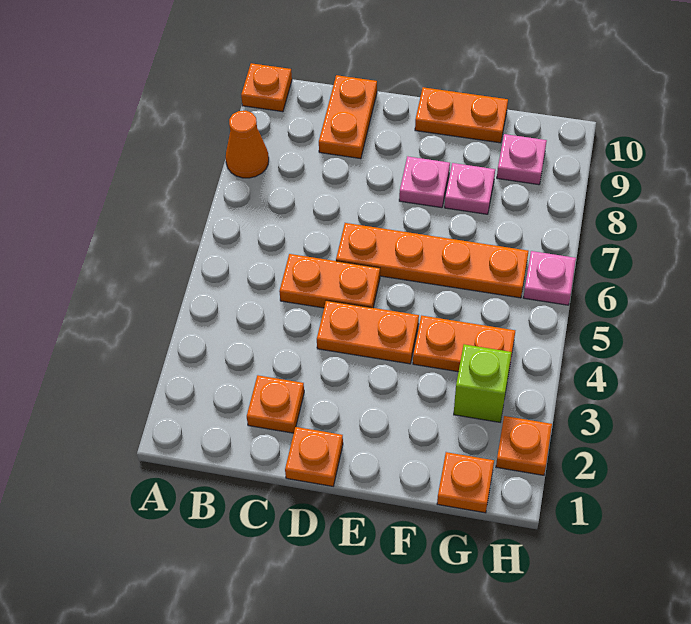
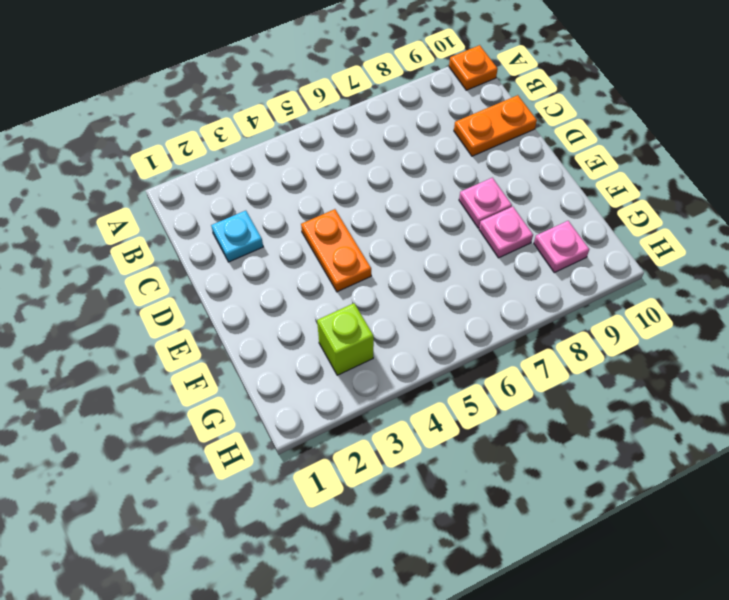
cyan plate C2 level 1 -> orange plate C2 level 1
none -> orange cone A8 level 1
none -> orange plate C5:D5 level 1
none -> orange plate D1 level 1

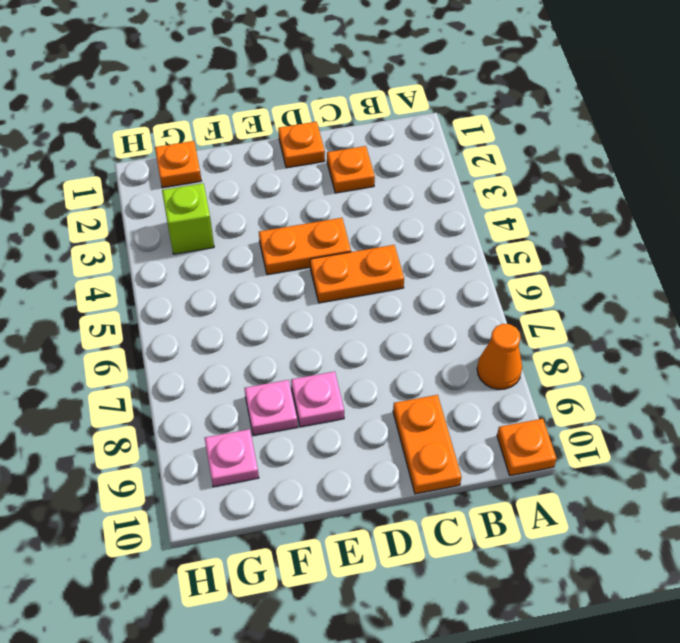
none -> orange plate D6:G6 level 1
none -> orange plate E10:F10 level 1
none -> orange plate F4:G4 level 1

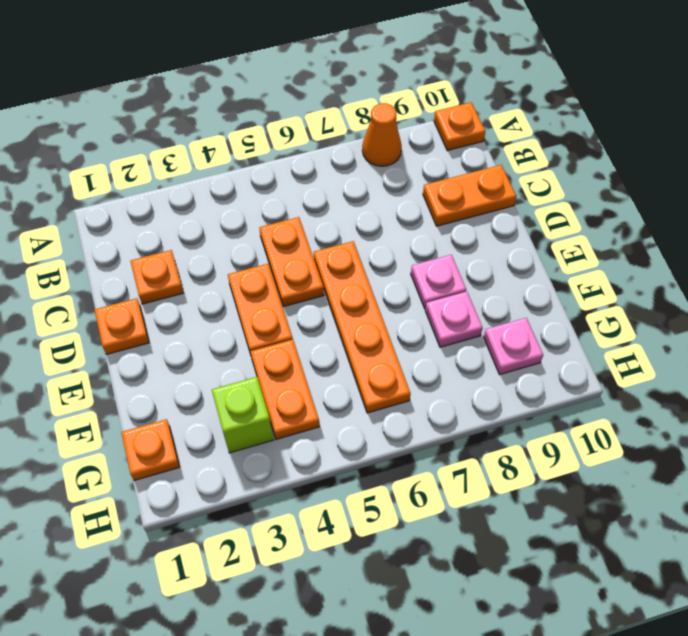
none -> orange plate E10:F10 level 1
none -> orange plate H2 level 1
none -> pink plate H6 level 1

